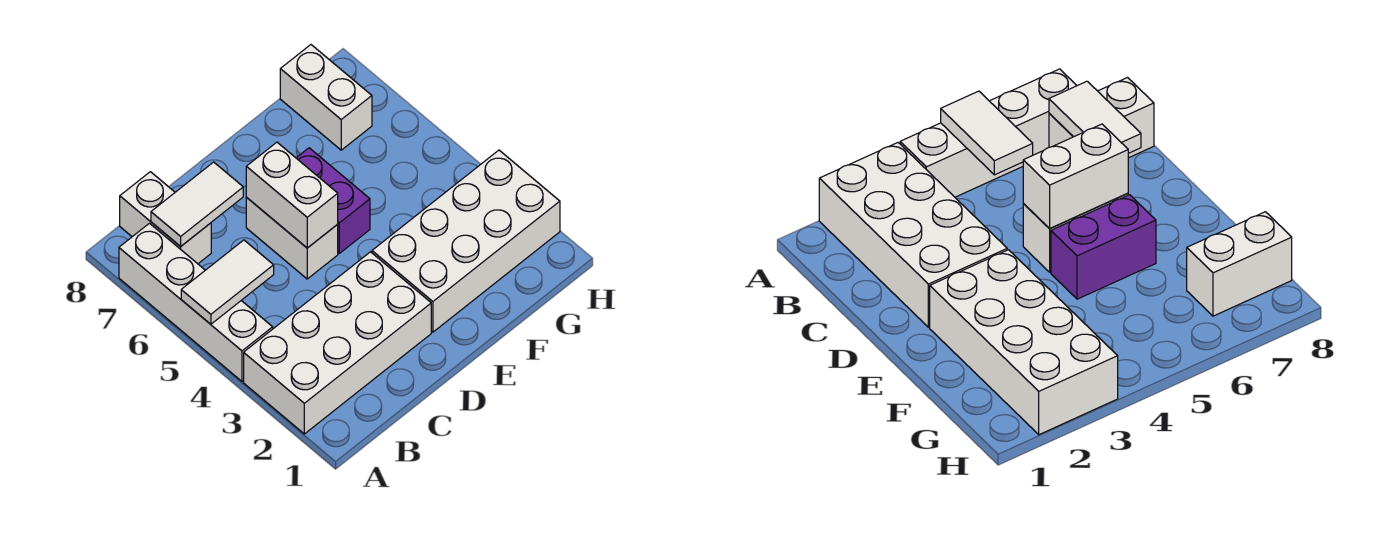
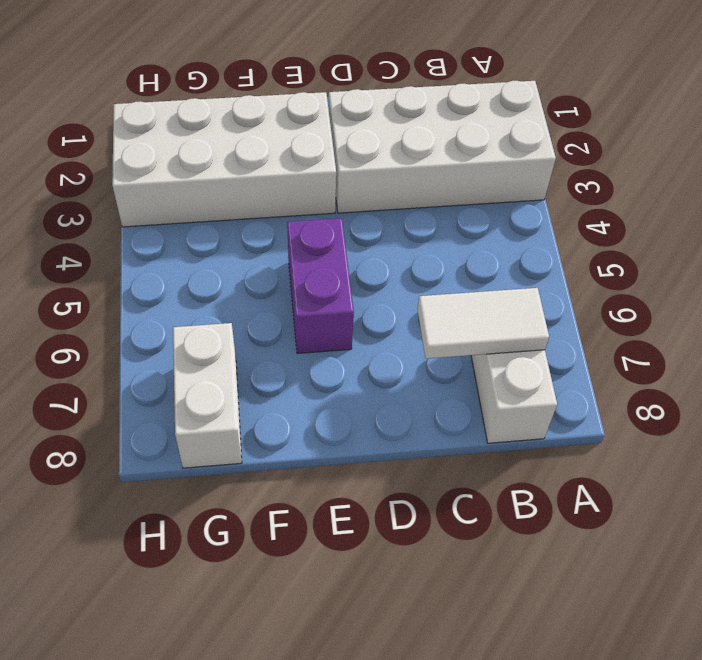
none -> white brick A4:A7 level 1
none -> white brick D5:D6 level 1

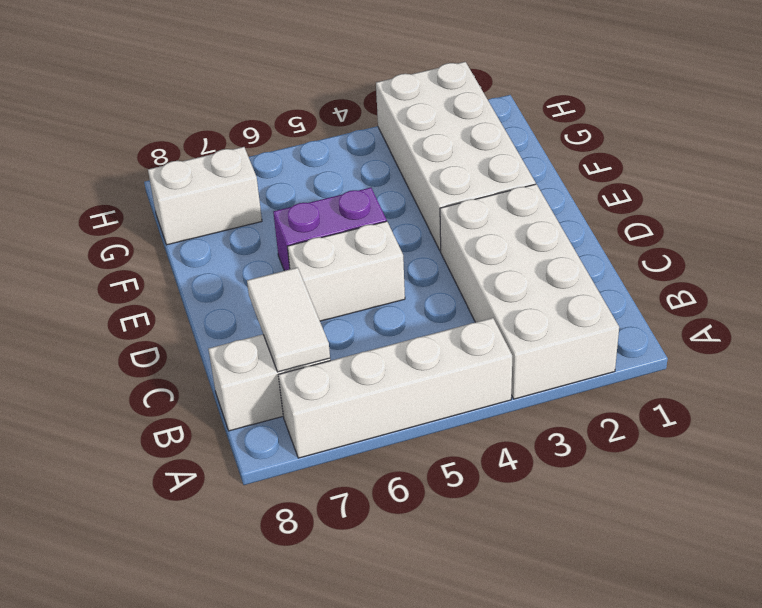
none -> white tile A5:B5 level 2
none -> white brick D5:D6 level 2

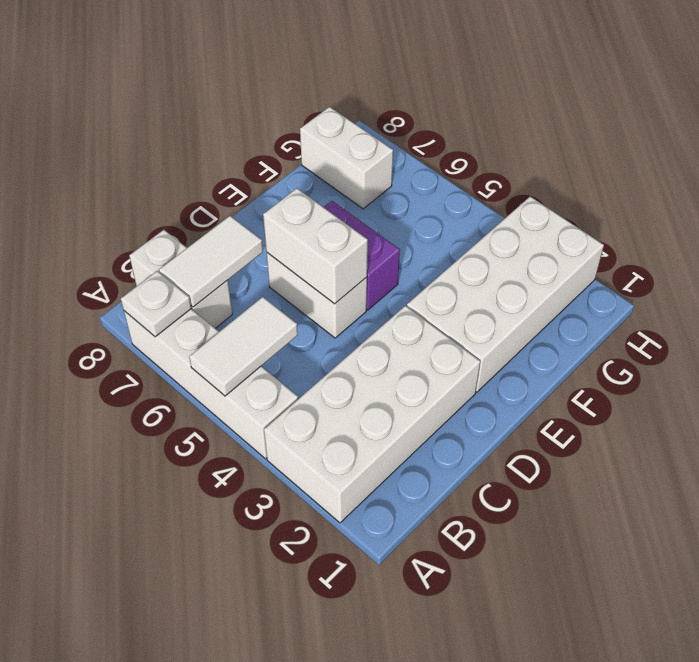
white plate A7 level 2 -> none

